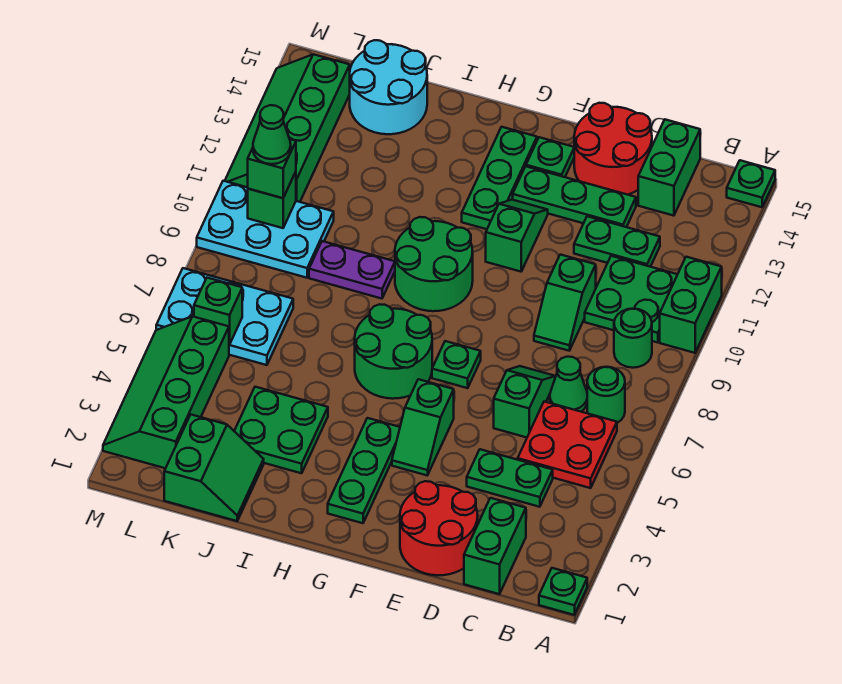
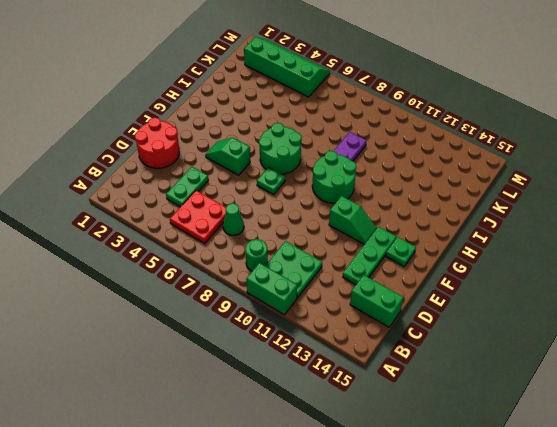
none -> green plate A1 level 1
none -> green plate A15 level 1
none -> green round brick B7 level 1
none -> green brick C1:C2 level 1

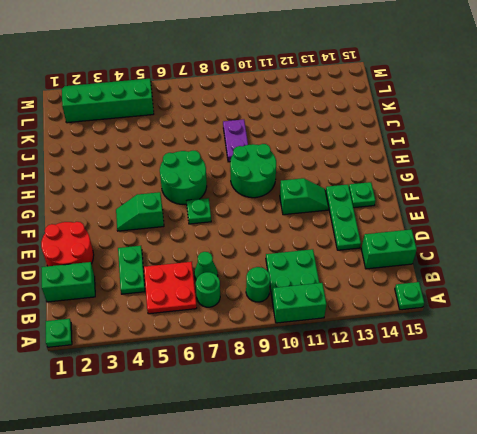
none -> green plate C12:D12 level 1
none -> green slope D6:D7 level 1 top 6
none -> green slope D9:D10 level 1 top 10
none -> red round brick D14:E15 level 1

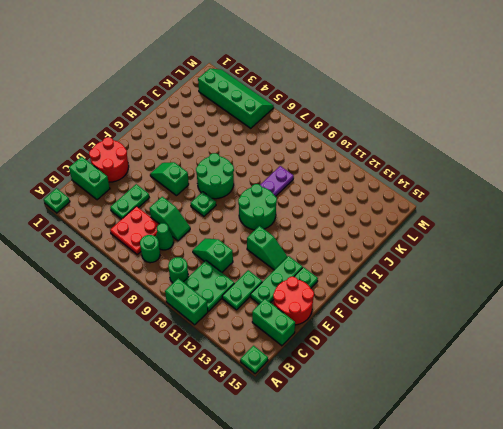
none -> green plate G2:G4 level 1
none -> green plate G12:G14 level 1
none -> green plate I3:J4 level 1
none -> green slope J1:K2 level 1 top K

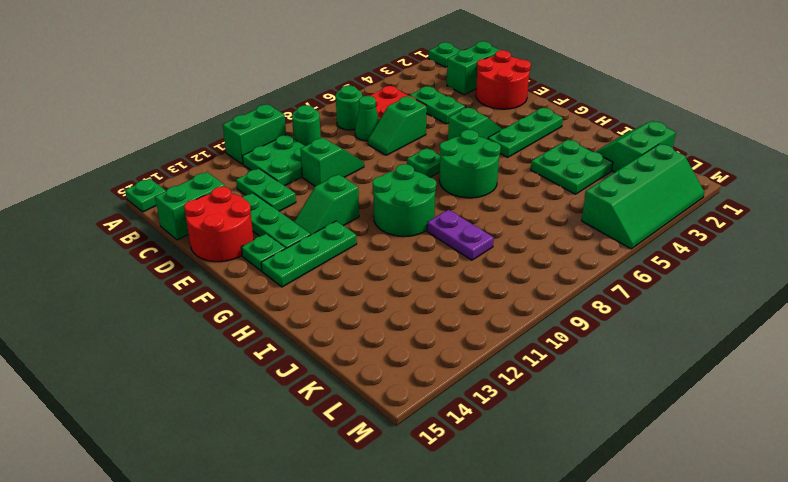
none -> cyan round brick J14:K15 level 1
none -> cyan plate K6:M7 level 1
none -> cyan plate K9:M10 level 1
none -> green slope L11:M14 level 1 top L

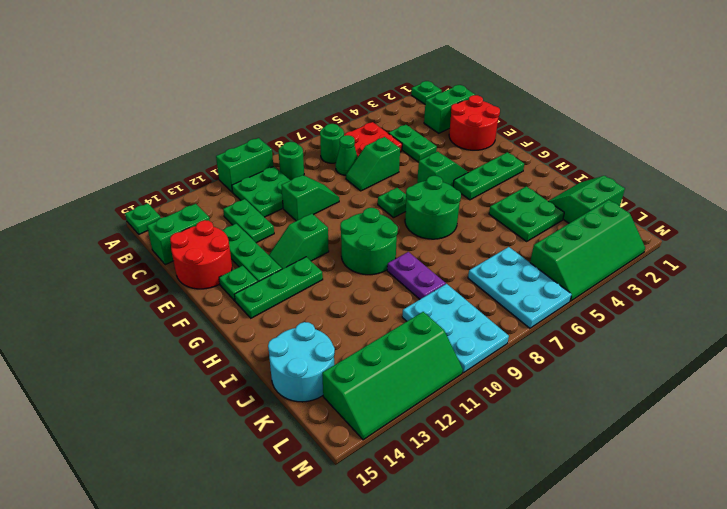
none -> green brick L6 level 2
none -> green brick L10 level 2
none -> green brick L10 level 3
none -> green cone L10 level 4

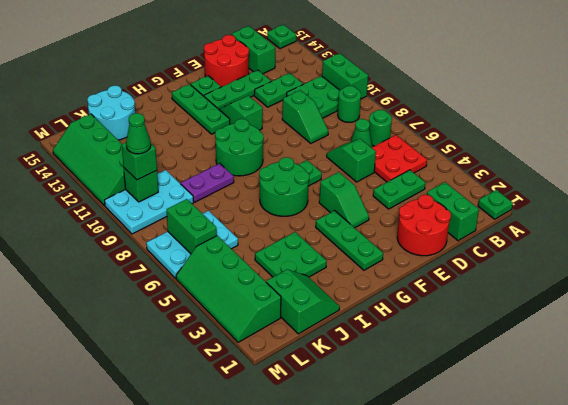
green brick L6:L7 level 2 -> green brick L6 level 2

